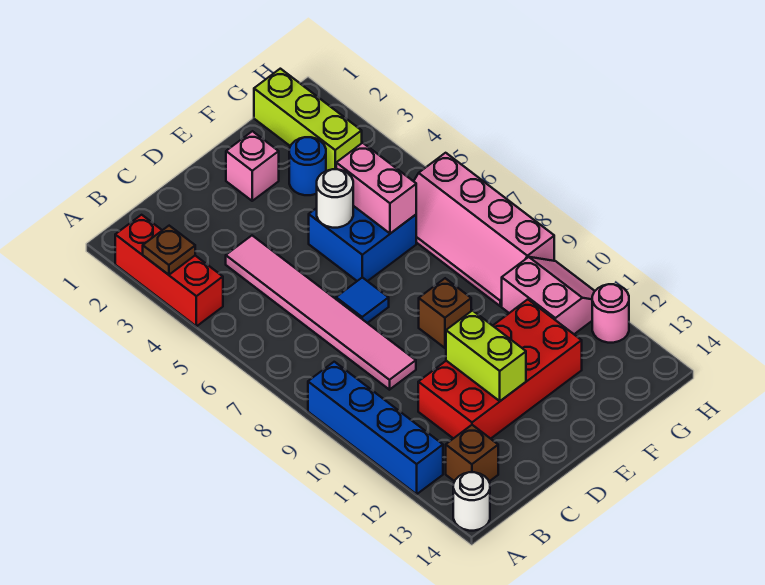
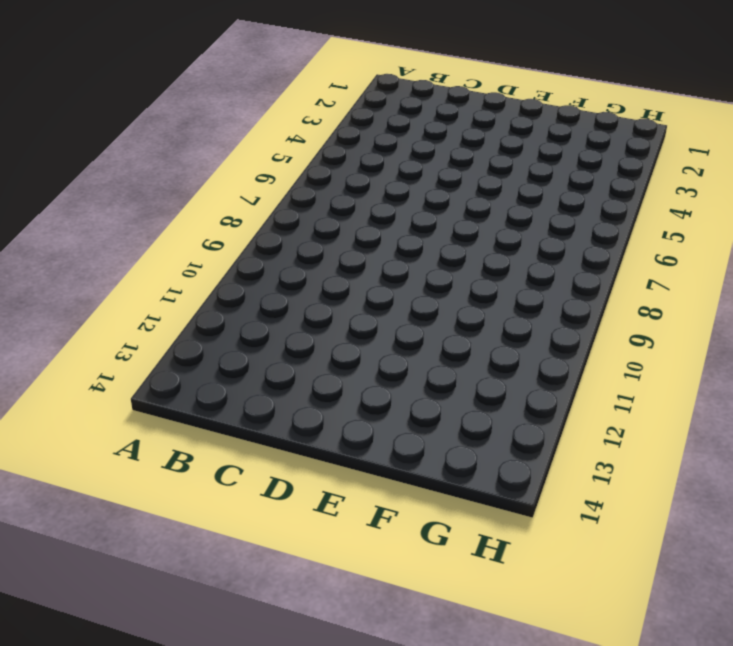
none -> red brick A2:A4 level 1
none -> blue brick A9:A12 level 1
none -> white round brick A14 level 1

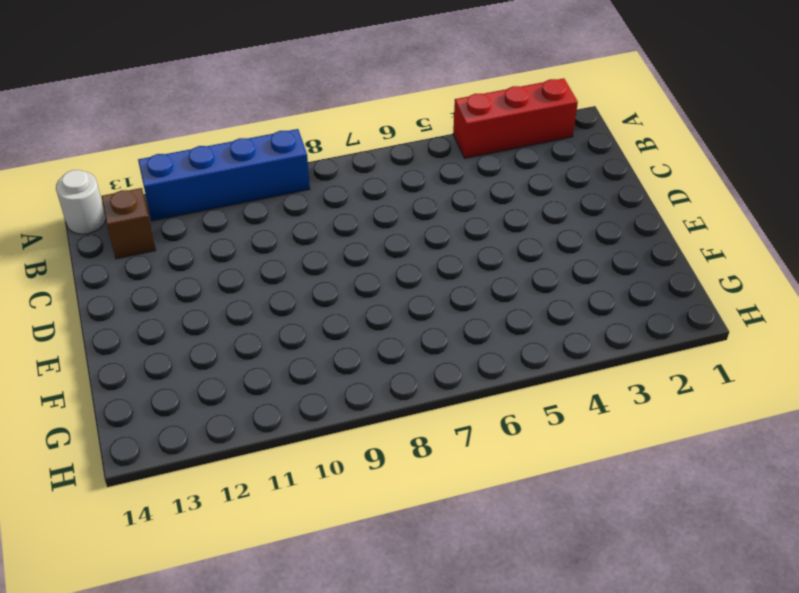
none -> pink tile C4:C9 level 1
none -> red brick C11:F12 level 1
none -> blue tile D7 level 1

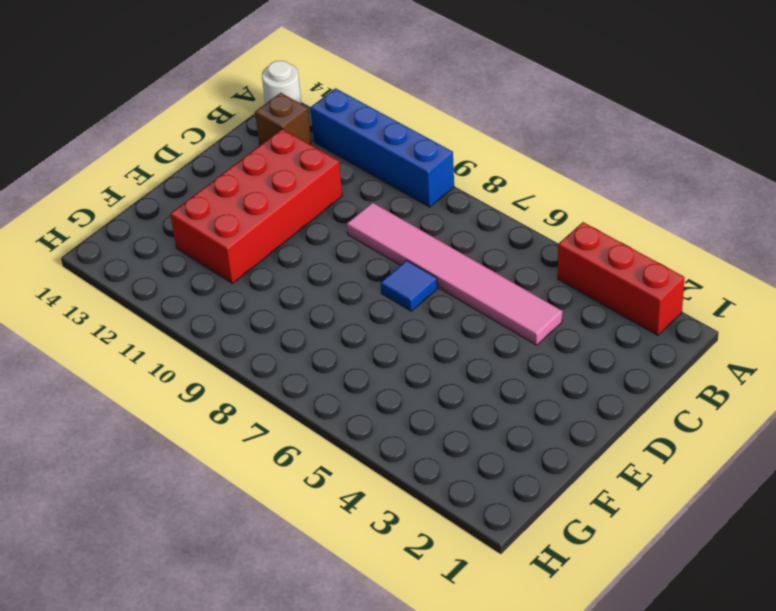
none -> pink brick E2 level 1
none -> blue brick E5:F6 level 1
none -> brown brick E9 level 1

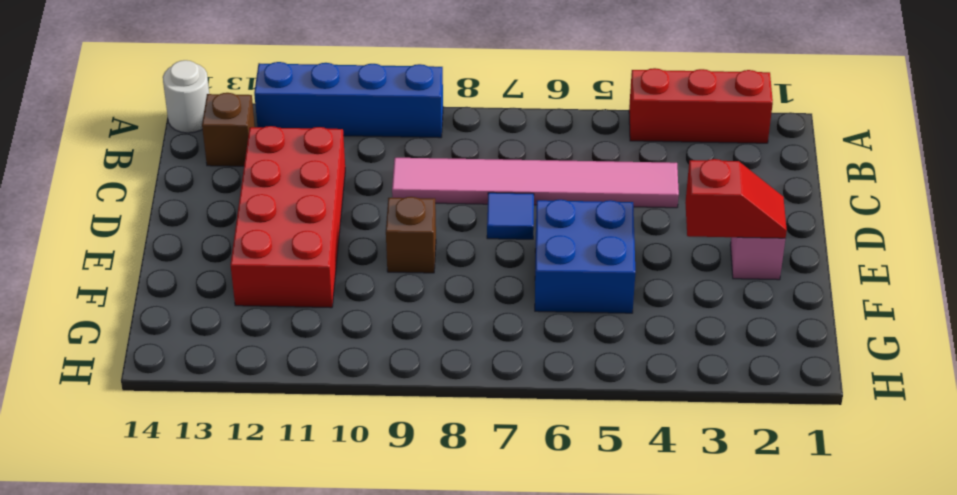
red slope E2:E3 level 2 top 3 -> none
none -> blue round brick F3 level 1
none -> lime brick G1:G3 level 1
none -> pink slope G6:H9 level 1 top H

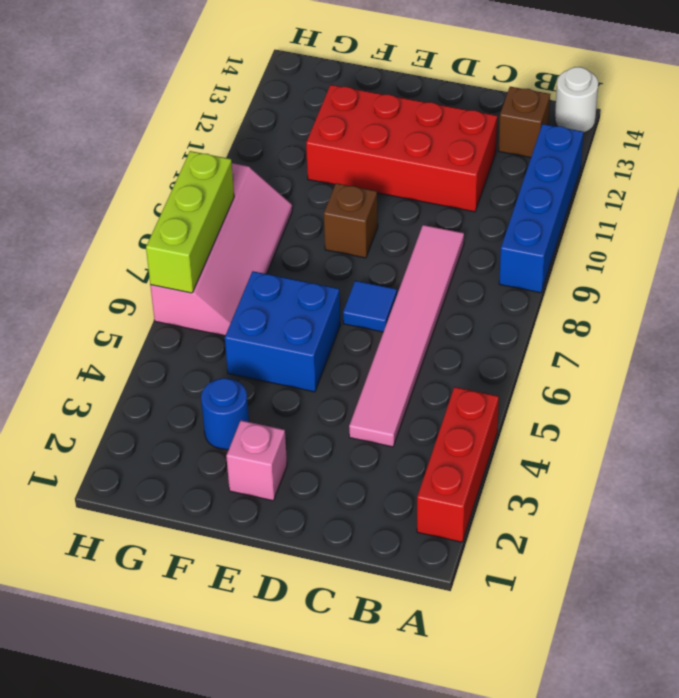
lime brick H6:H8 level 2 -> lime brick G1:G3 level 1
none -> pink slope G10:H11 level 1 top G
none -> pink round brick H12 level 1
none -> brown plate A3 level 2

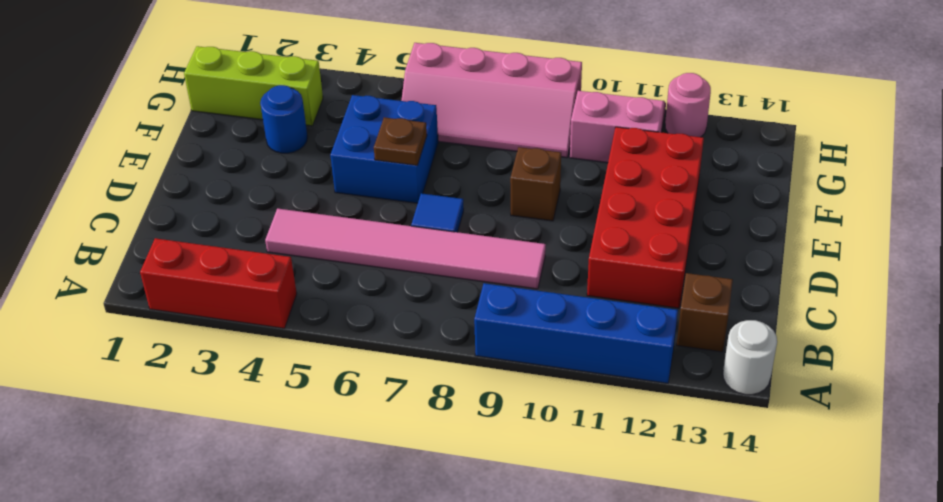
brown plate E6 level 2 -> brown plate A3 level 2
none -> pink brick E2 level 1
none -> lime brick D11:D12 level 2
none -> white round brick E5 level 2

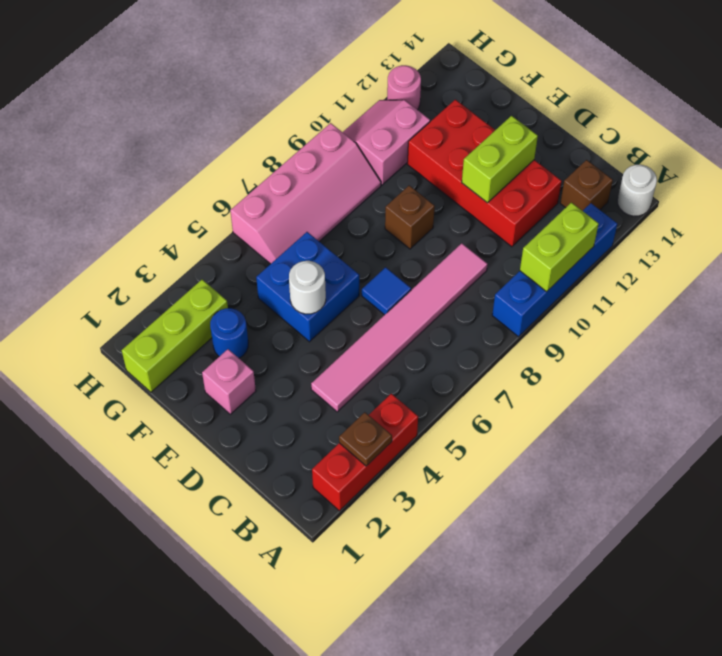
lime brick A10:A11 level 2 -> none
none -> pink brick F5:F6 level 2

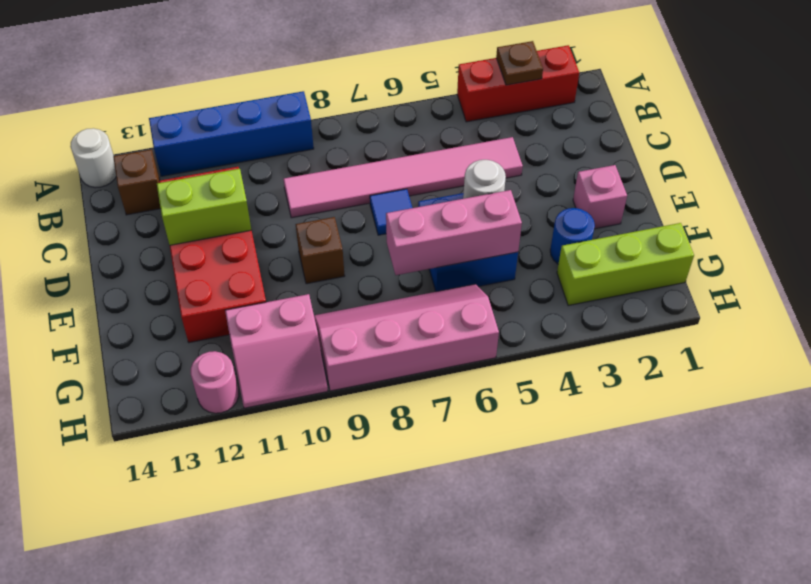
pink brick F5:F7 level 2 -> pink brick F5:F6 level 2

